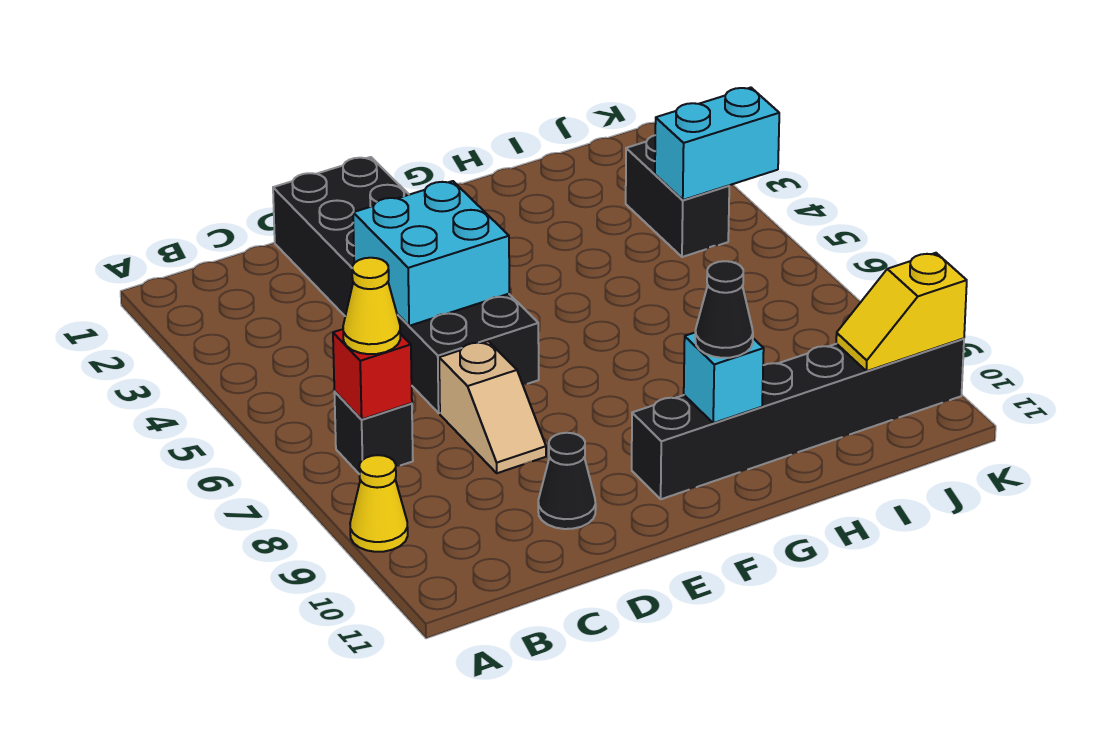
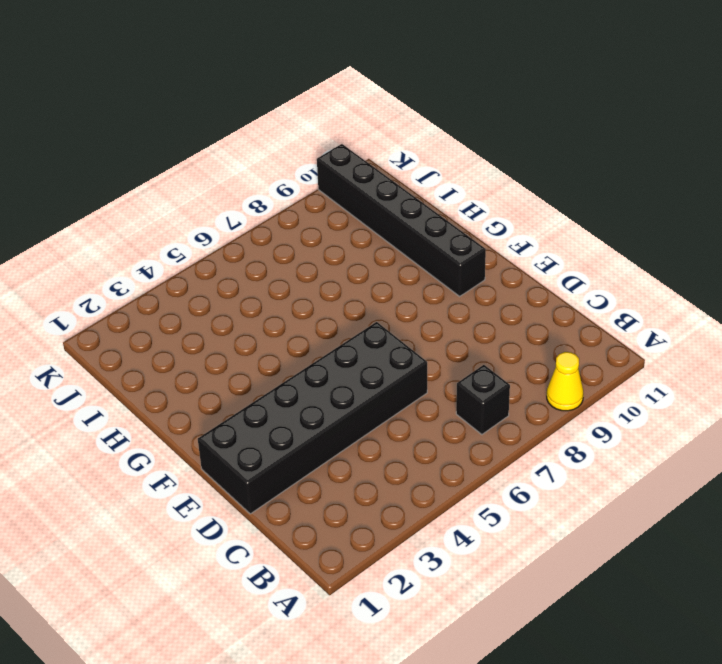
none -> tan slope D7:D8 level 1 top 7
none -> black cone D10 level 1
none -> black brick J3:J4 level 1

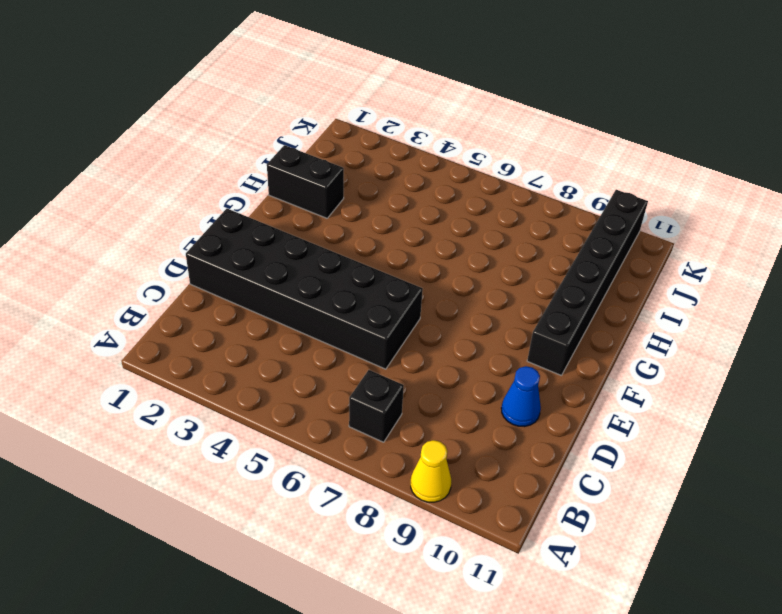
blue cone D10 level 1 -> black cone D10 level 1
black brick H1:H2 level 1 -> black brick J3:J4 level 1
none -> tan slope D7:D8 level 1 top 7
none -> red brick B7 level 2
none -> cyan brick D4:E5 level 2

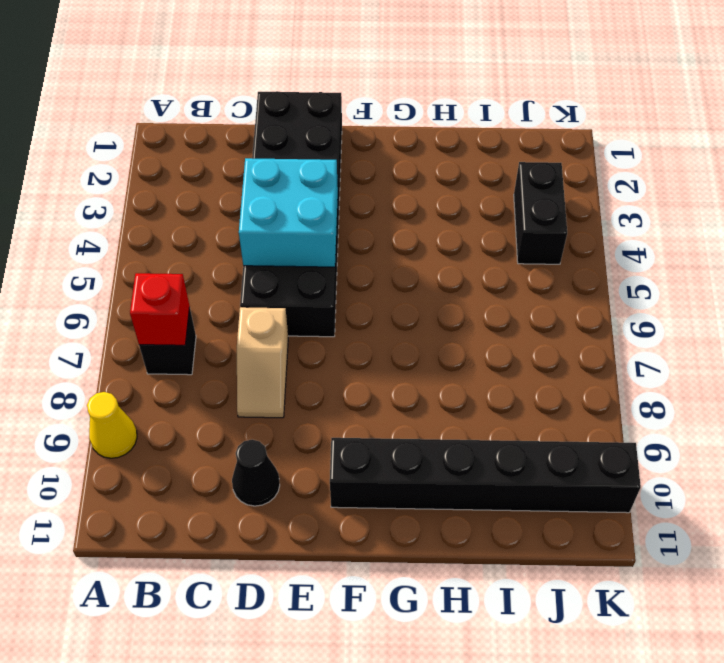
none -> cyan brick G10 level 2
none -> cyan brick J4:K4 level 2
none -> yellow slope J10:K10 level 2 top K

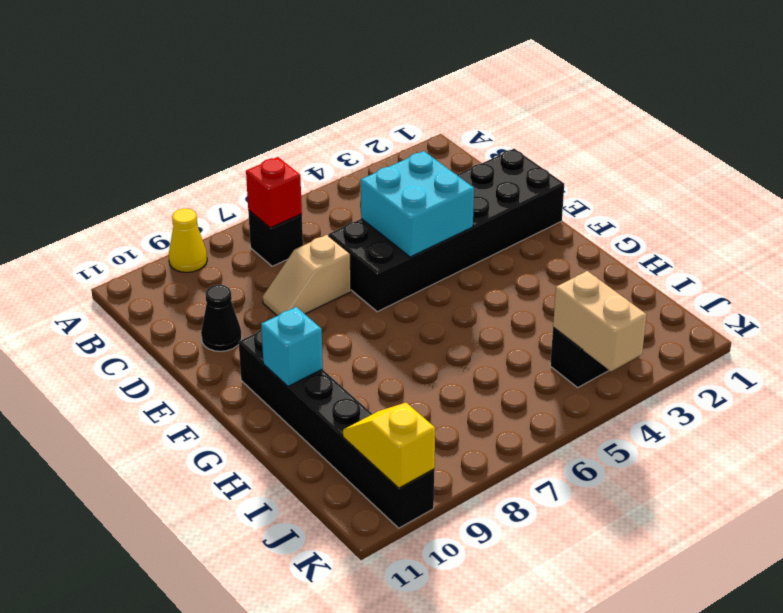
tan brick J4:K4 level 2 -> cyan brick J4:K4 level 2
none -> yellow cone B7 level 3
none -> black cone G10 level 3

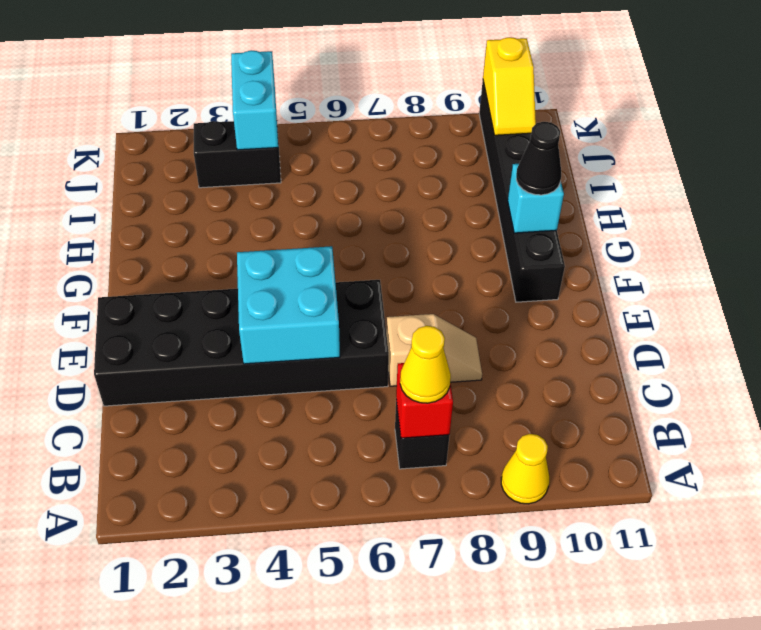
none -> black cone D10 level 1

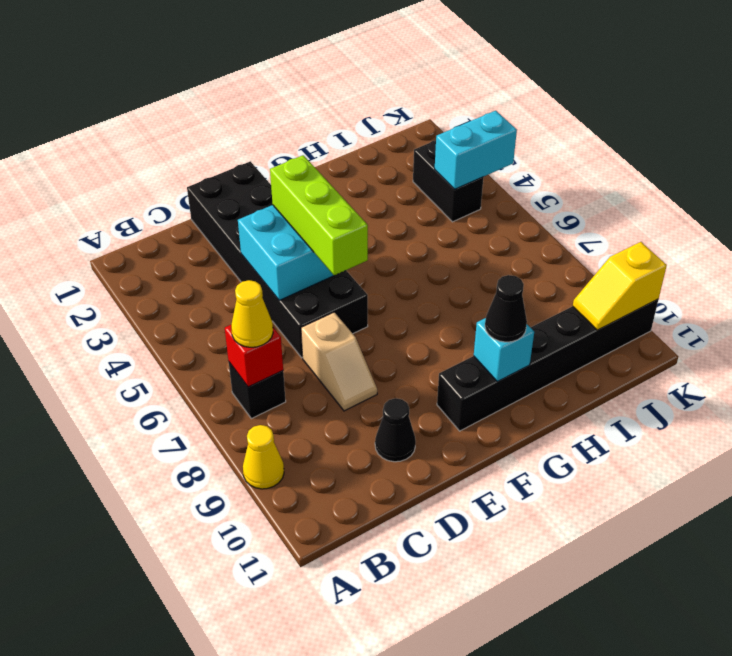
lime brick E4:E6 level 3 -> none

